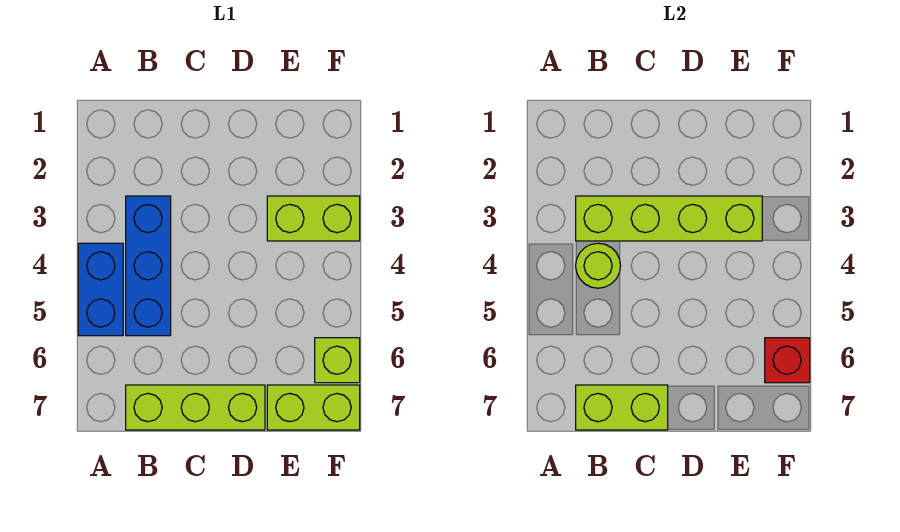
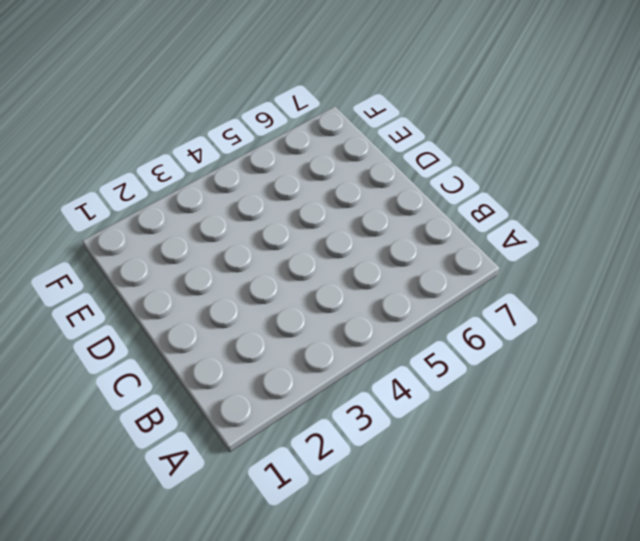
none -> blue brick A4:A5 level 1
none -> blue brick B3:B5 level 1

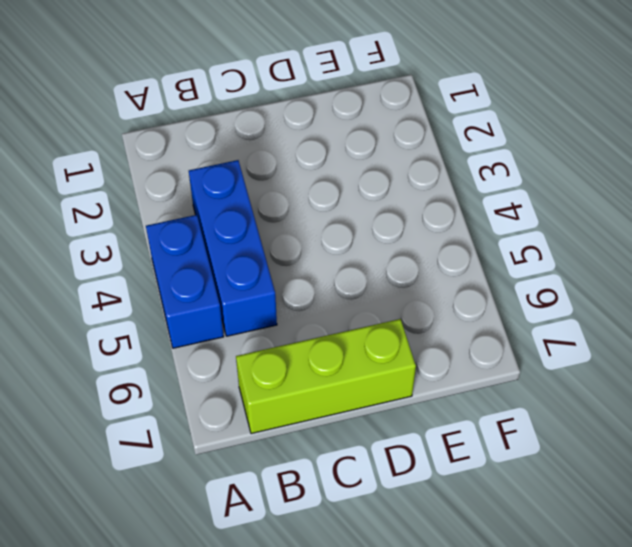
none -> lime brick E3:F3 level 1
none -> lime brick E7:F7 level 1

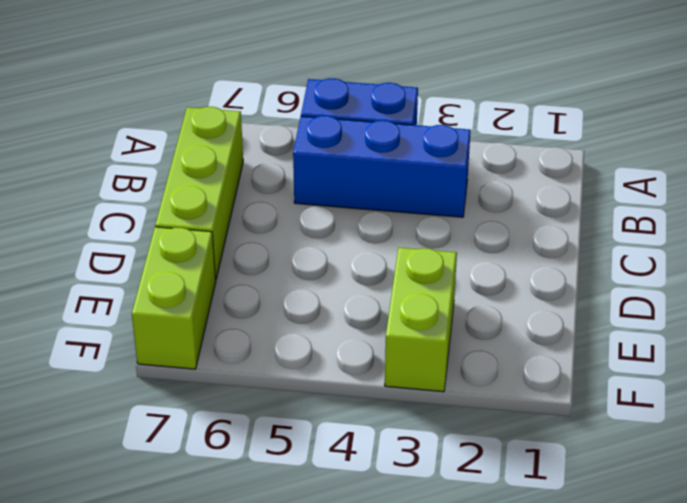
none -> lime brick F6 level 1
none -> lime brick B3:E3 level 2

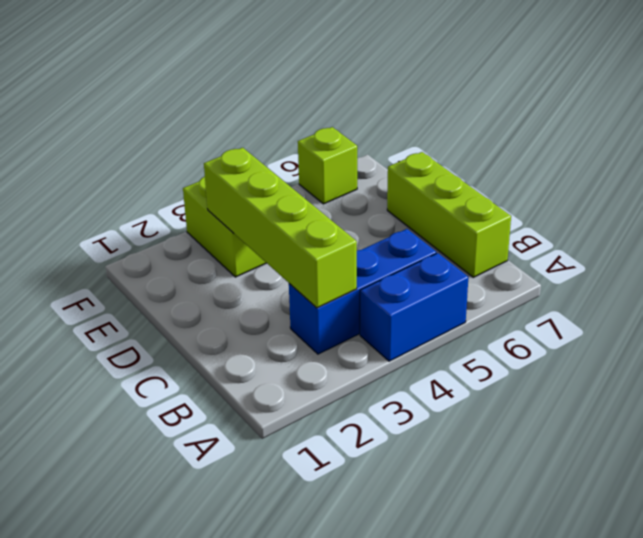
none -> lime brick E7:F7 level 1
none -> lime round brick B4 level 2

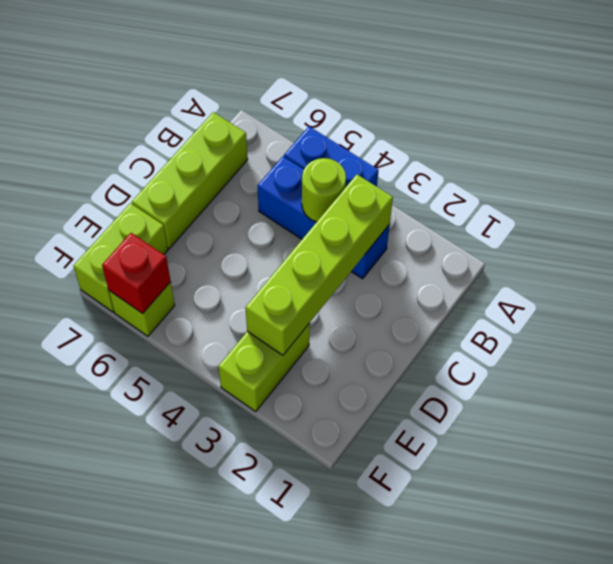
none -> lime brick B7:C7 level 2

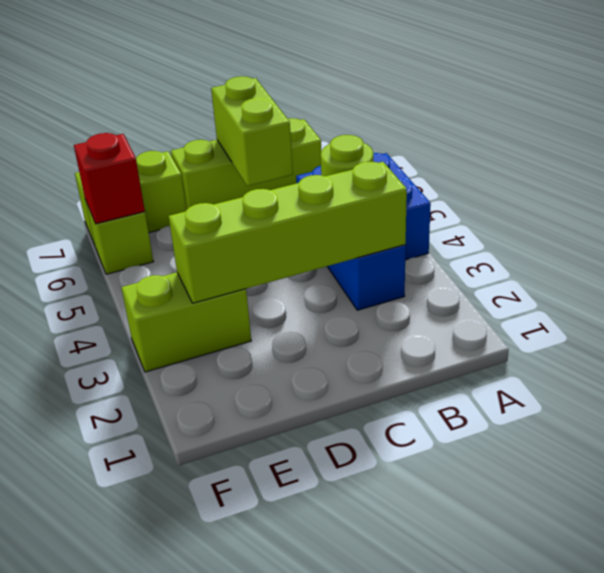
lime brick C6:C7 level 2 -> lime brick B7:C7 level 2

